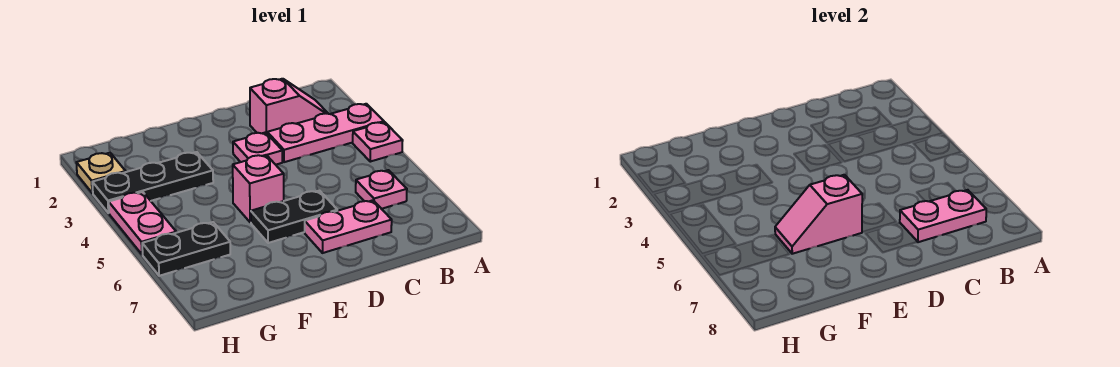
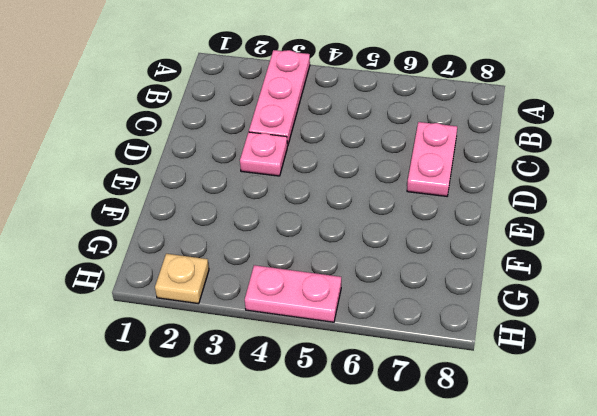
none -> pink plate A4 level 1
none -> pink slope B2:C2 level 1 top C
none -> pink plate B6 level 1

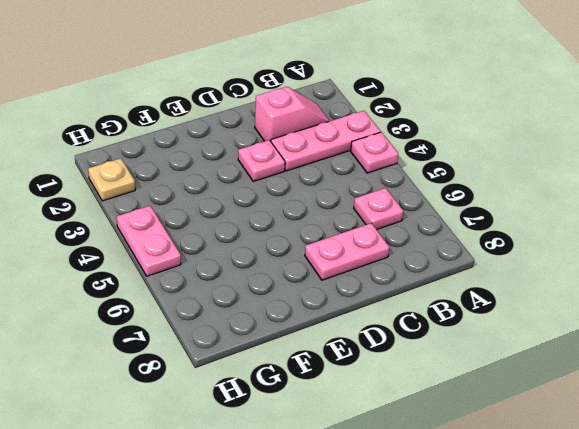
none -> black plate D6:E6 level 1
none -> pink brick E5 level 1
none -> black plate F3:H3 level 1

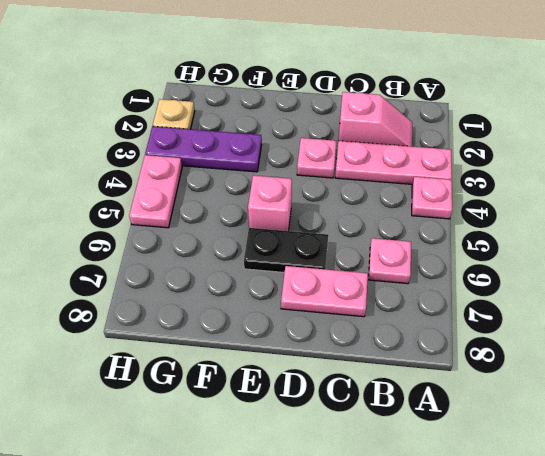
purple plate F3:H3 level 1 -> black plate F3:H3 level 1
none -> black plate G6:H6 level 1
none -> pink plate B7:C7 level 2
none -> pink slope E6:F6 level 2 top E

